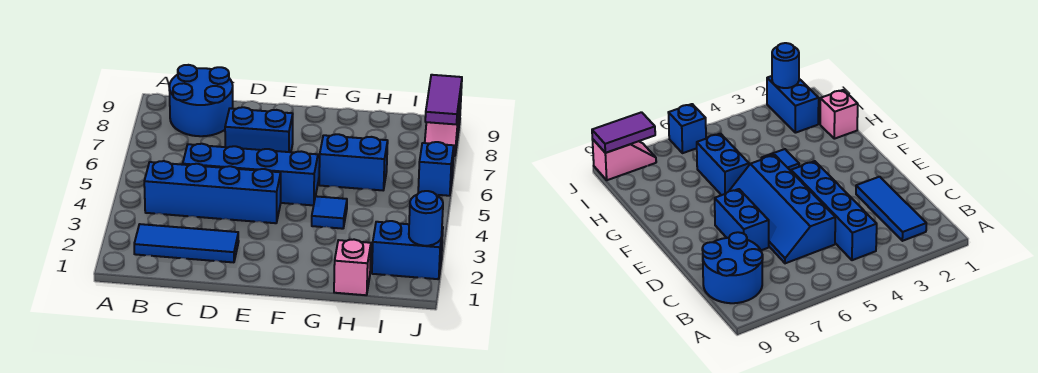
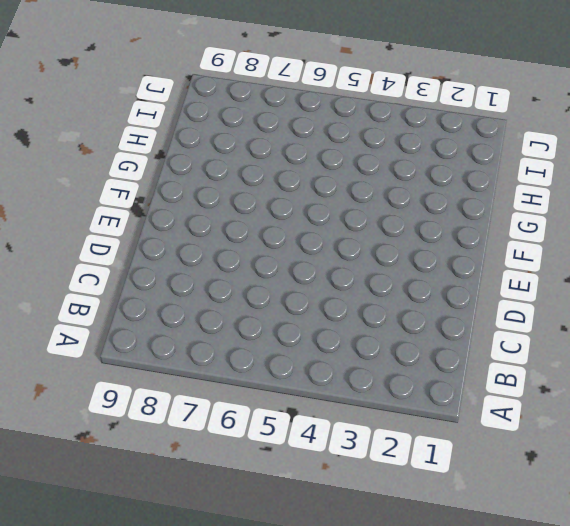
none -> blue tile B2:D2 level 1
none -> blue brick B4:E4 level 1
none -> blue round brick B8:C9 level 1

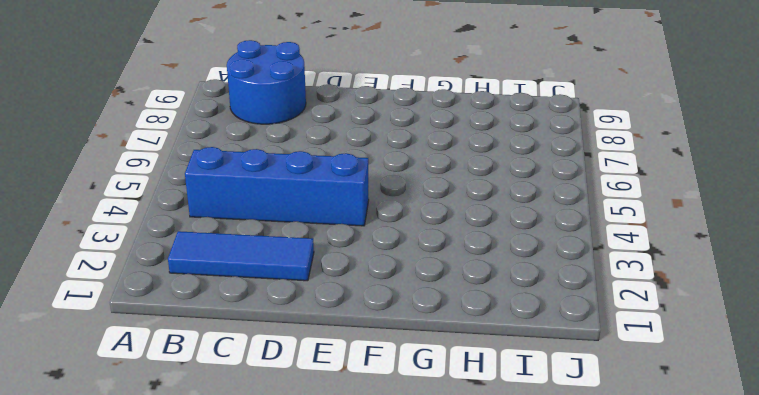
none -> blue slope C5:F6 level 1 top 5
none -> blue brick D7:E7 level 1
none -> blue tile G4 level 1

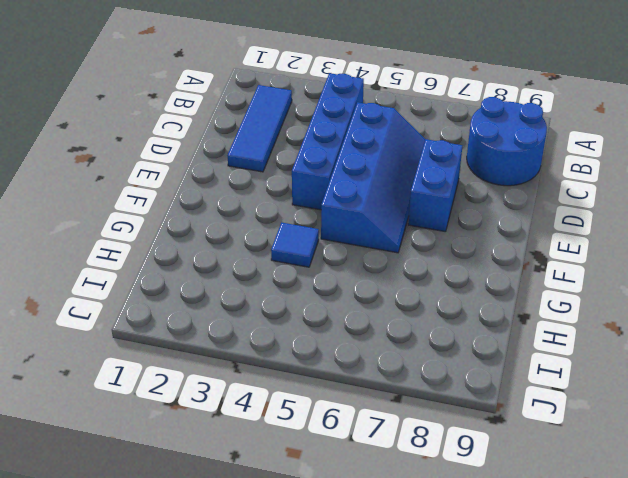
none -> blue brick G6:H6 level 1
none -> pink brick H1 level 1
none -> blue brick I2:J2 level 1

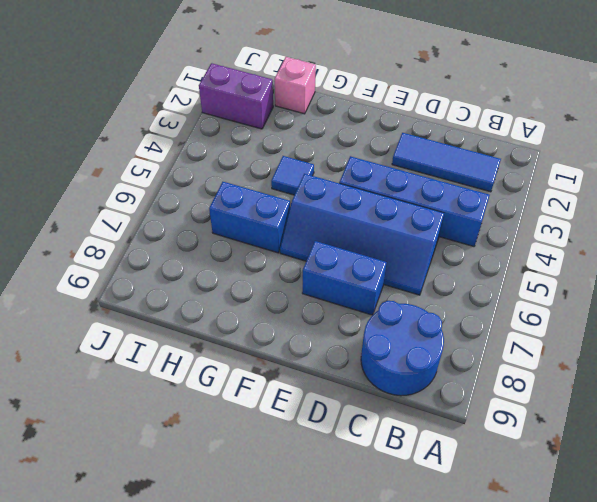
purple brick I2:J2 level 1 -> blue brick I2:J2 level 1
none -> blue brick J6 level 1
none -> pink slope J8:J9 level 1 top 9
none -> blue round brick J2 level 2

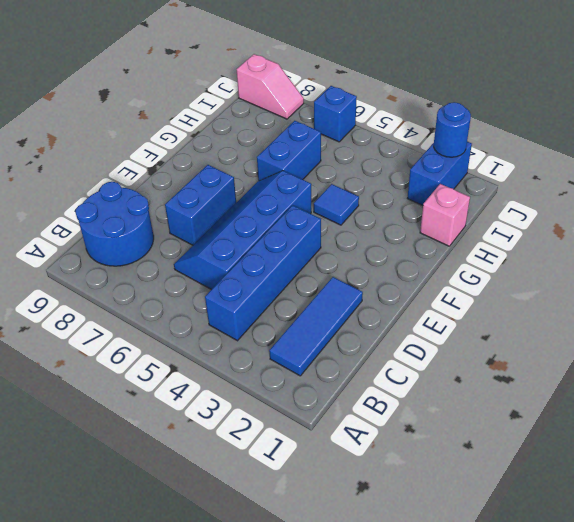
none -> purple tile J8:J9 level 2

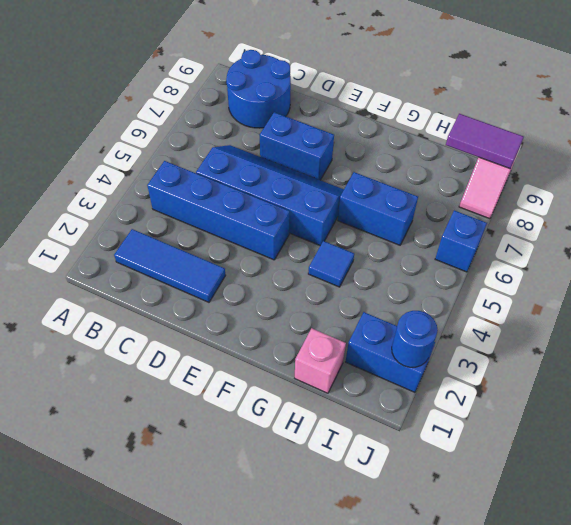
purple tile I9:J9 level 2 -> purple tile J8:J9 level 2

